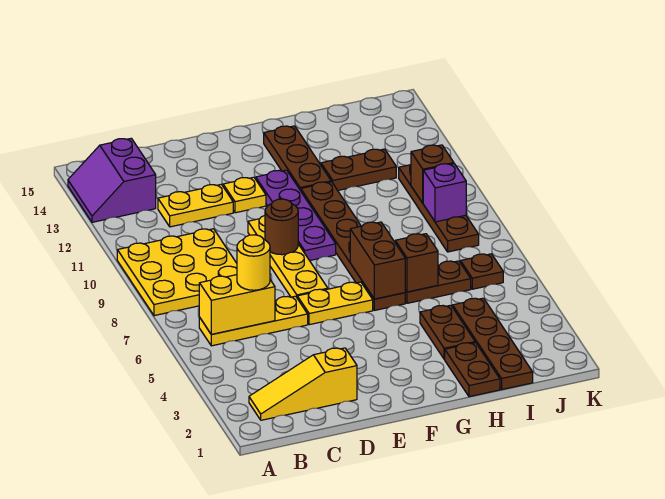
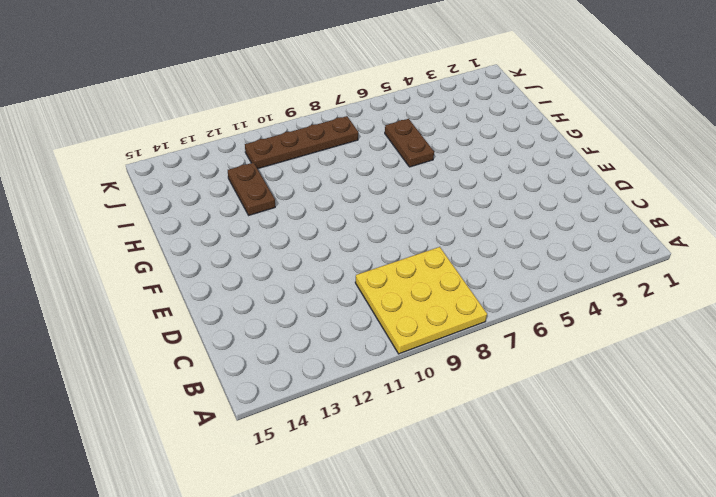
none -> purple slope A13:B14 level 1 top B
none -> yellow slope B2:D2 level 1 top D
none -> yellow plate B6:D6 level 1

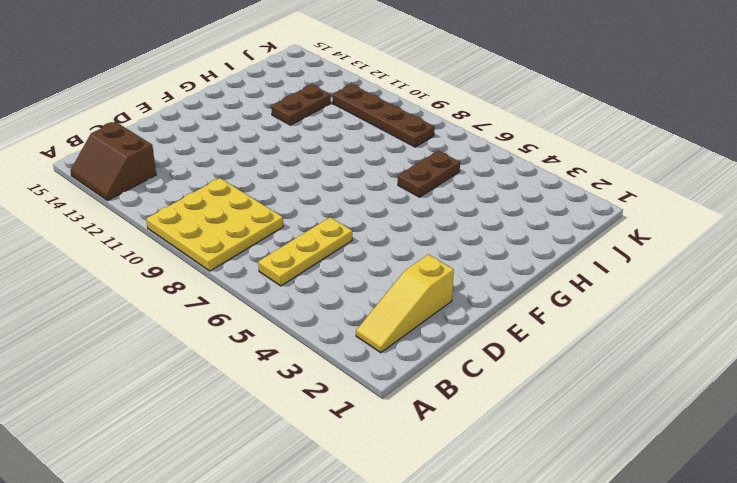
brown slope A13:B14 level 1 top B -> purple slope A13:B14 level 1 top B
none -> yellow plate C12:D12 level 1
none -> yellow plate E6:F6 level 1
none -> yellow plate E7:E10 level 1

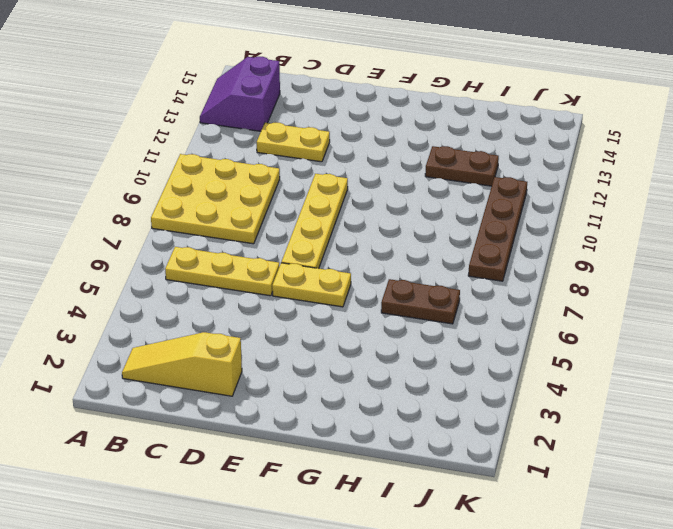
none -> yellow plate E12 level 1
none -> purple plate F9:F12 level 1
none -> brown plate G6:G11 level 1

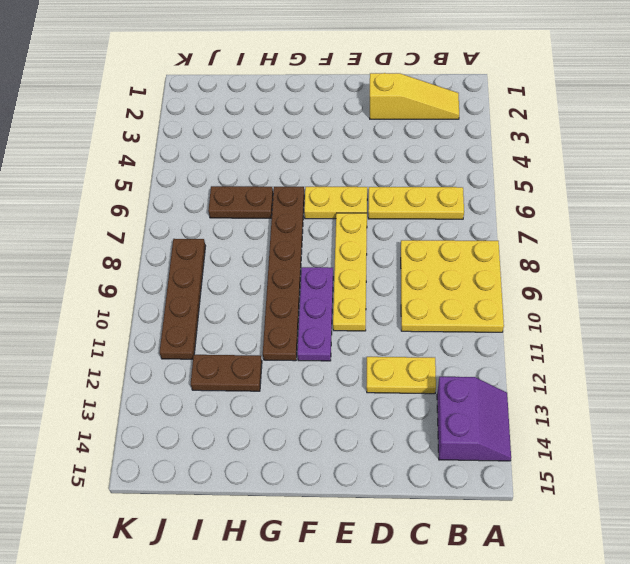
purple plate F9:F11 level 1 -> purple plate F9:F12 level 1
none -> yellow plate E12 level 1
none -> brown plate G12:G14 level 1
none -> brown plate H1:H2 level 1

